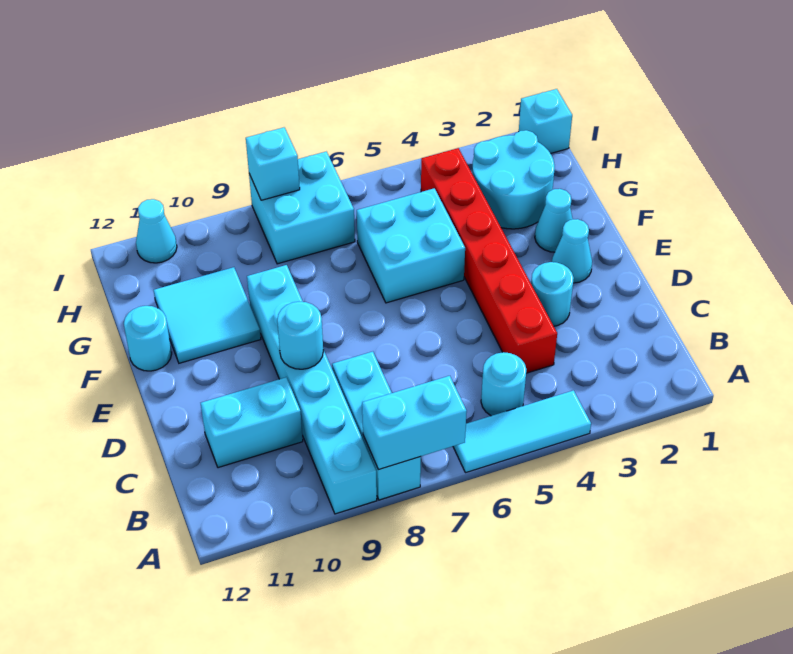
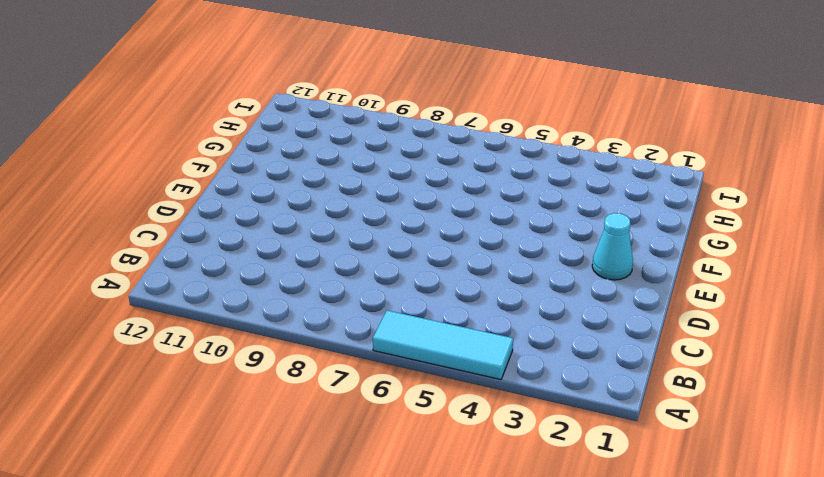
none -> cyan brick A8:C8 level 1
none -> cyan brick A9:F9 level 1
none -> cyan round brick B5 level 1

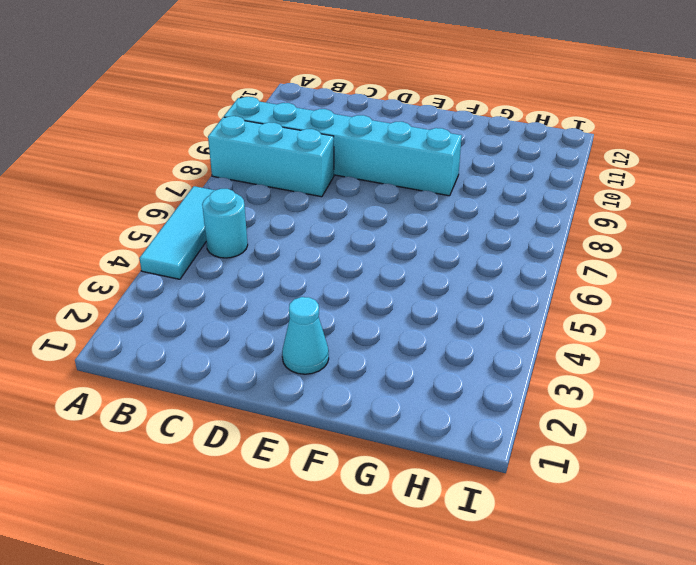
none -> red brick C4:H4 level 1
none -> cyan brick C10:C11 level 1
none -> cyan round brick D3 level 1

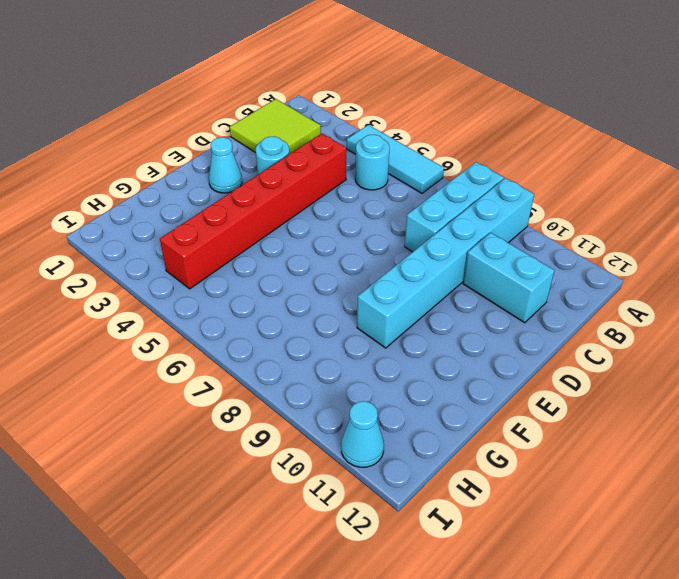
lime tile B1:C2 level 1 -> none
none -> cyan cone F2 level 1
none -> cyan brick F5:G6 level 1
none -> cyan tile F10:G11 level 1

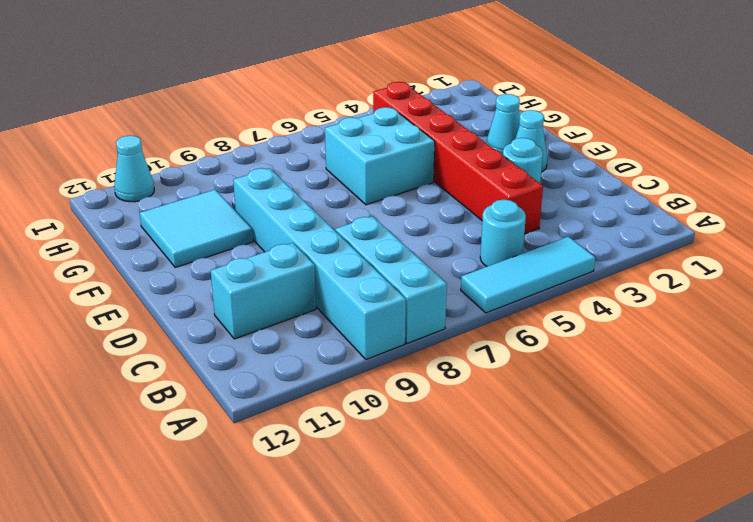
none -> cyan round brick F12 level 1
none -> cyan round brick G2:H3 level 1
none -> cyan brick H7:I8 level 1

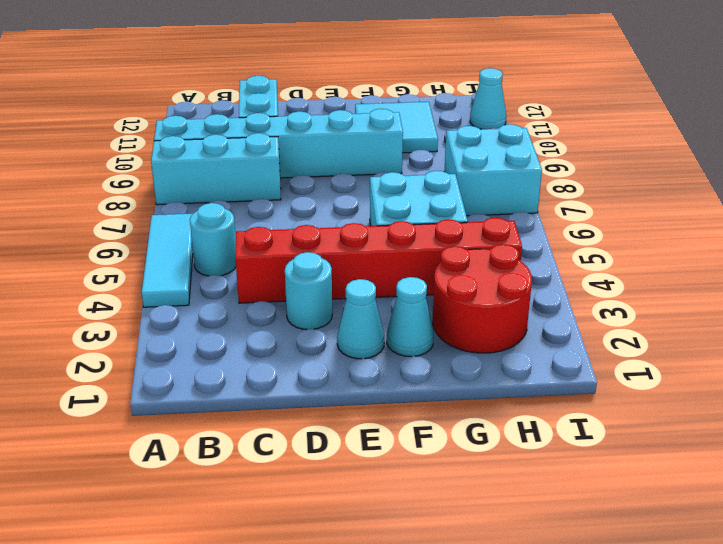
red round brick G2:H3 level 1 -> cyan round brick G2:H3 level 1
none -> cyan round brick F12 level 1
none -> cyan brick I1 level 1
none -> cyan brick A7:A8 level 2

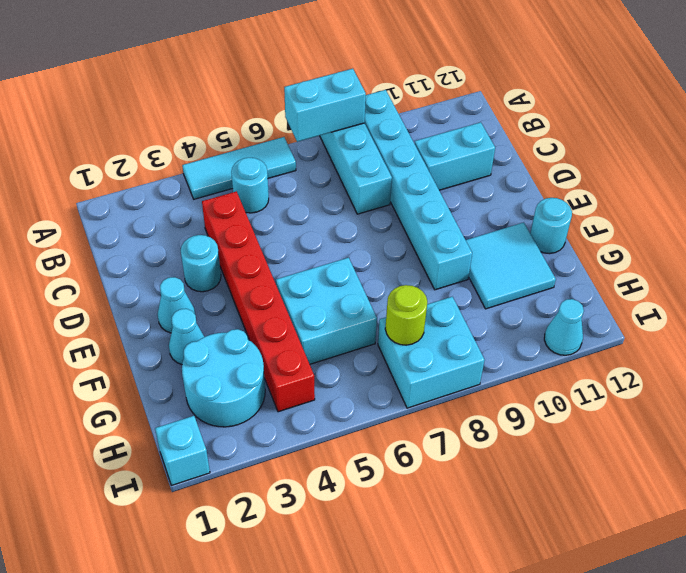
lime round brick H7 level 2 -> none
none -> cyan round brick D9 level 2
none -> cyan brick I8 level 2

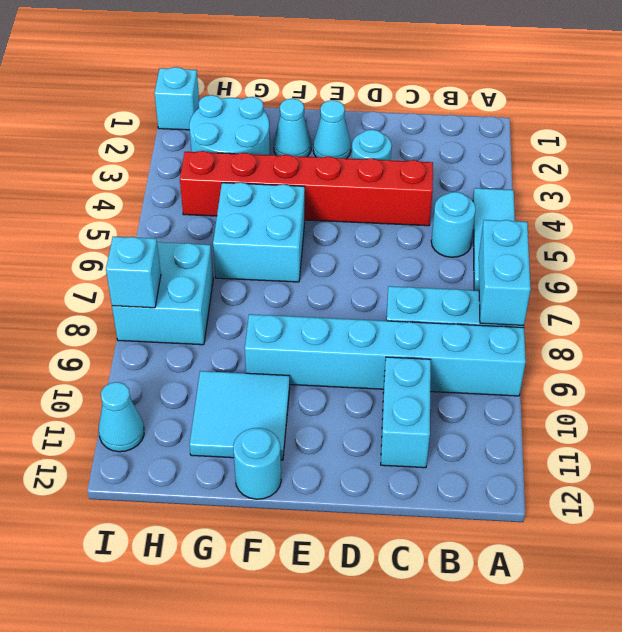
none -> cyan round brick D9 level 2

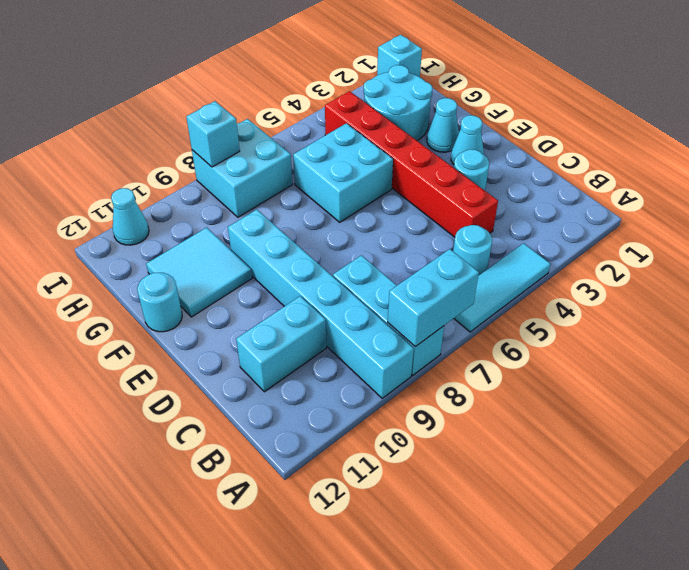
none -> cyan round brick D9 level 2

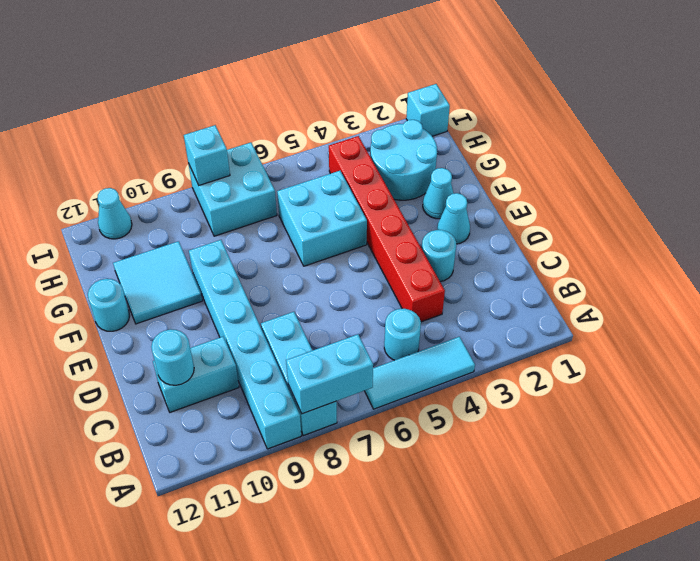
cyan round brick C11 level 2 -> cyan round brick D9 level 2

